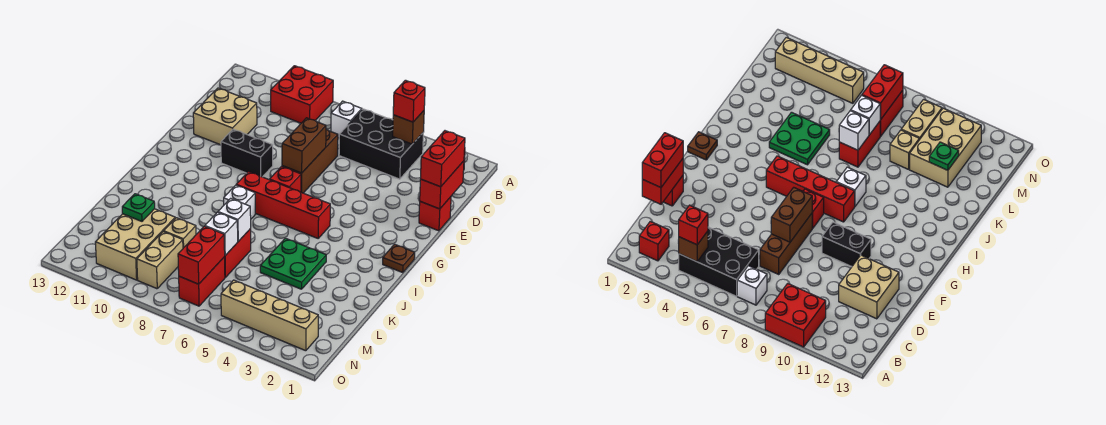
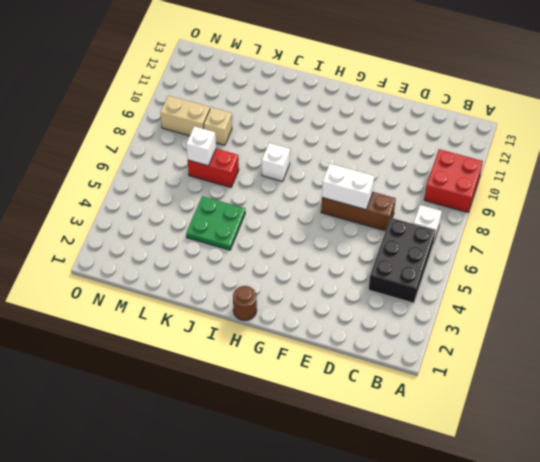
white brick E7:F7 level 2 -> brown brick E7:F7 level 2
brown round brick H1 level 1 -> brown plate H1 level 1
none -> red brick B2 level 1
none -> tan brick D11:E12 level 1
none -> red brick E1 level 1

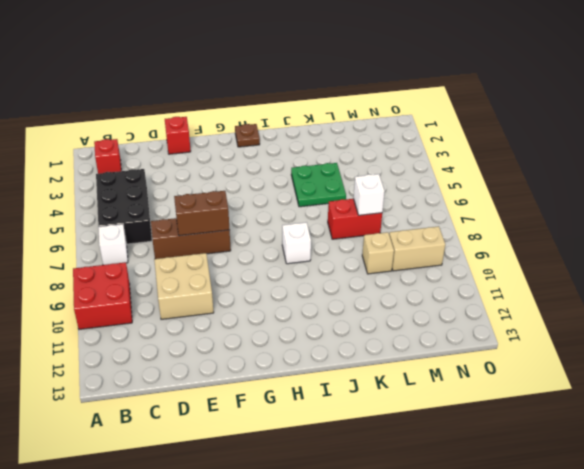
tan brick D9:E10 level 1 -> tan brick D11:E12 level 1
none -> black brick F9:F10 level 1
none -> red brick G7 level 1
none -> red brick H5:H8 level 1

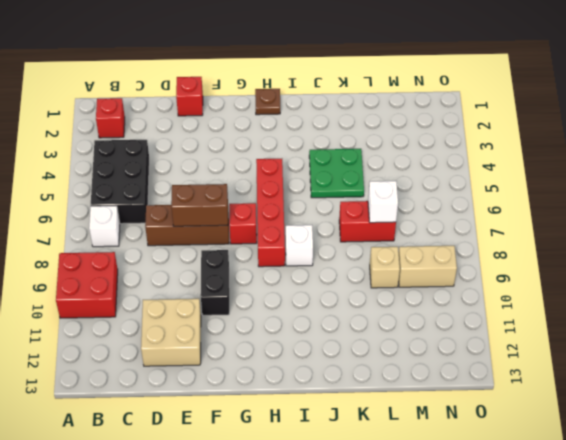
none -> tan brick L10:N11 level 1
none -> red brick M7:N7 level 1
none -> tan brick N2:N5 level 1

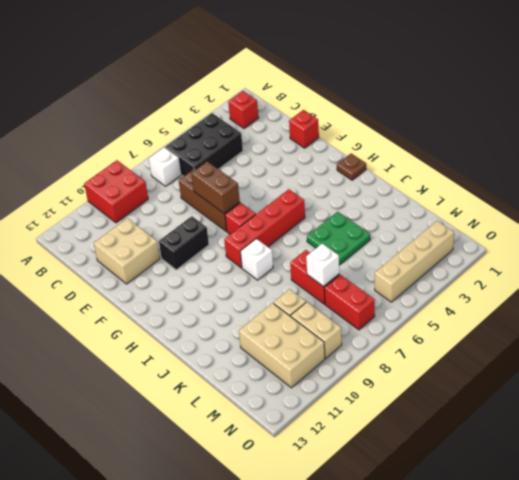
none -> brown brick B4 level 2
none -> red brick D1:E1 level 2
none -> white brick K7 level 2

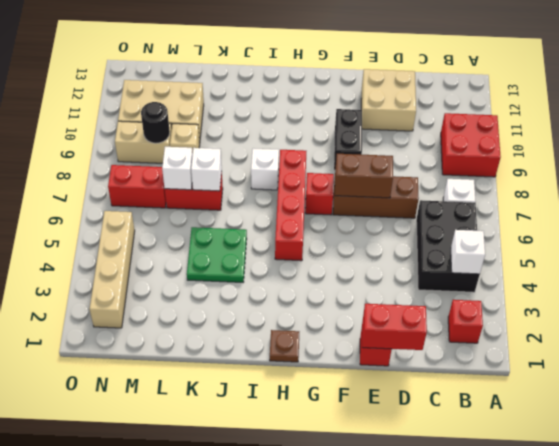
white brick B4 level 2 -> brown brick B4 level 2
black round brick M9 level 2 -> none
none -> green plate L11 level 2
none -> red brick M7:N7 level 2
none -> red brick B4 level 3

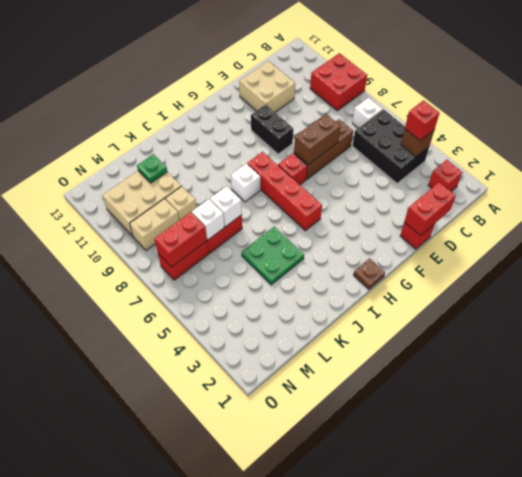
none -> tan brick N2:N5 level 1
none -> red brick D1:E1 level 3

